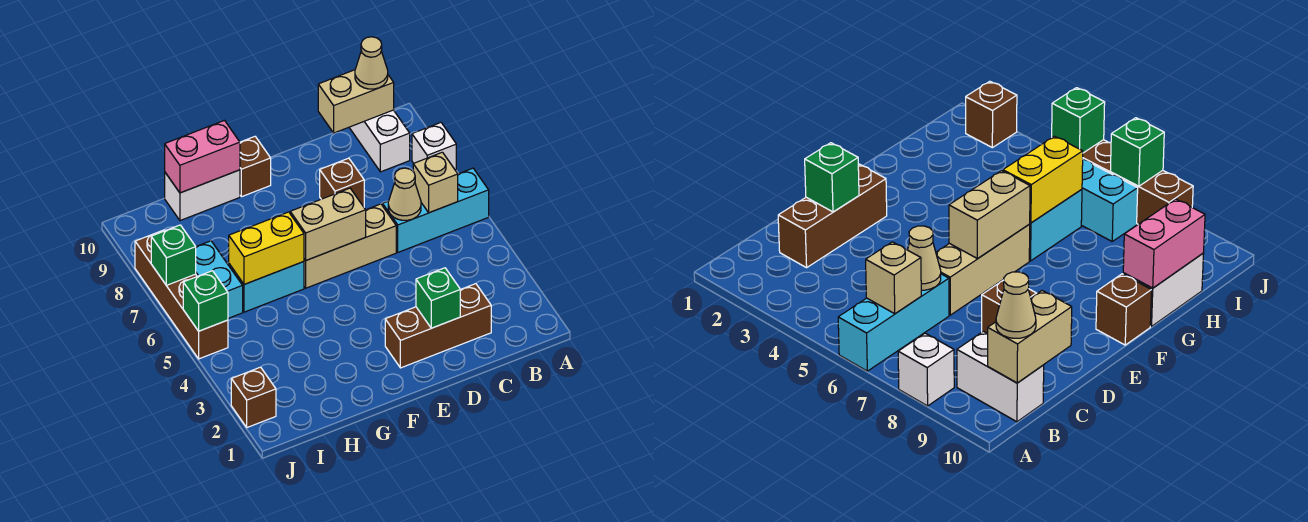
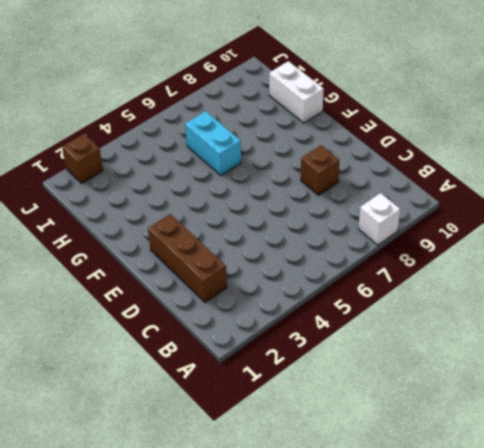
none -> cyan brick A6:C6 level 1
none -> white brick B9:B10 level 1
none -> tan brick D6:F6 level 1

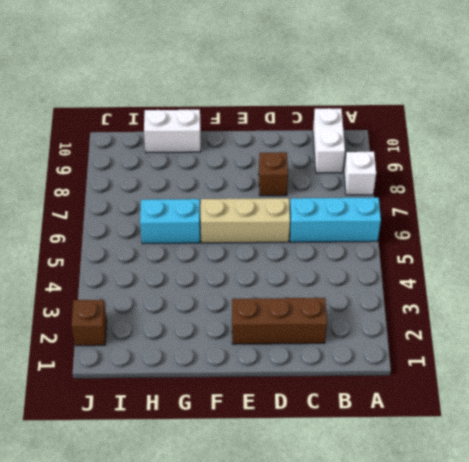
none -> brown brick F10 level 1
none -> cyan brick I6:I7 level 1
none -> brown brick J5:J8 level 1

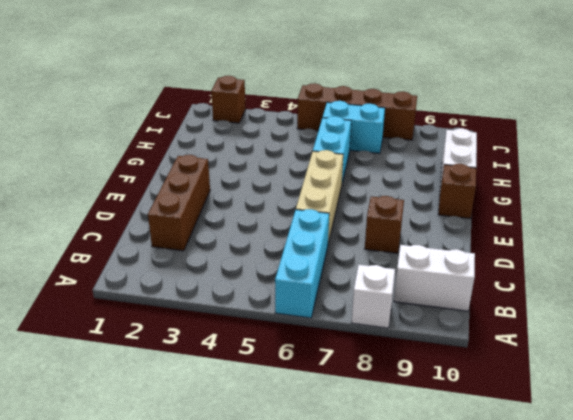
none -> tan brick B6 level 2
none -> tan brick B10:C10 level 2
none -> tan cone C6 level 2

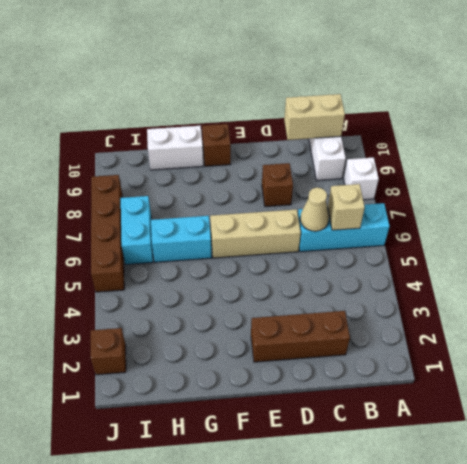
none -> green brick D2 level 2
none -> tan brick E6:F6 level 2
none -> yellow brick G6:H6 level 2

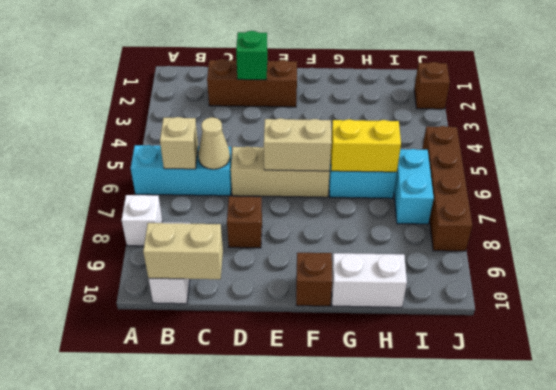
none -> pink brick G10:H10 level 2
none -> green brick J5 level 2
none -> green brick J7 level 2

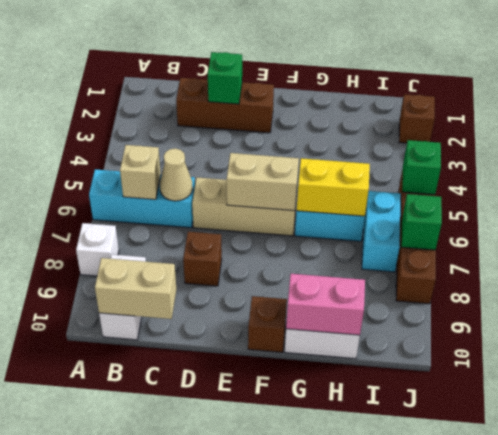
none -> tan cone B10 level 3

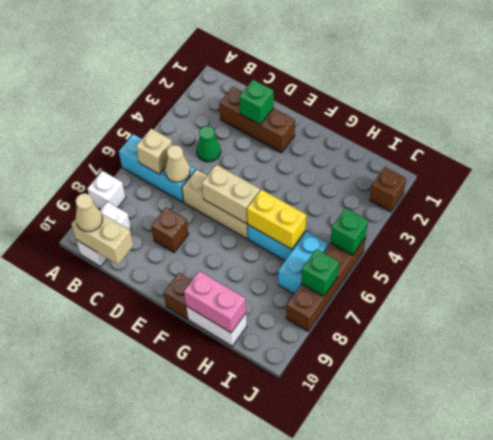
green cone C4 level 1 -> none

